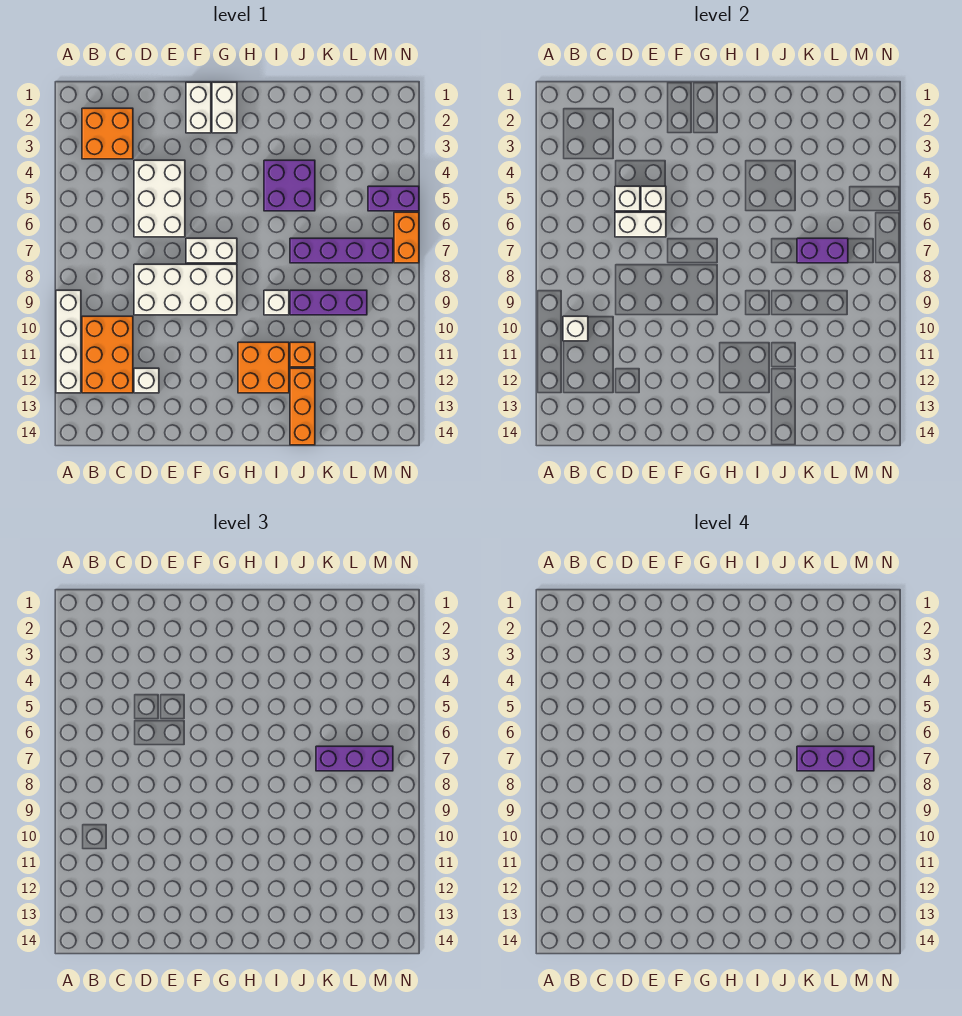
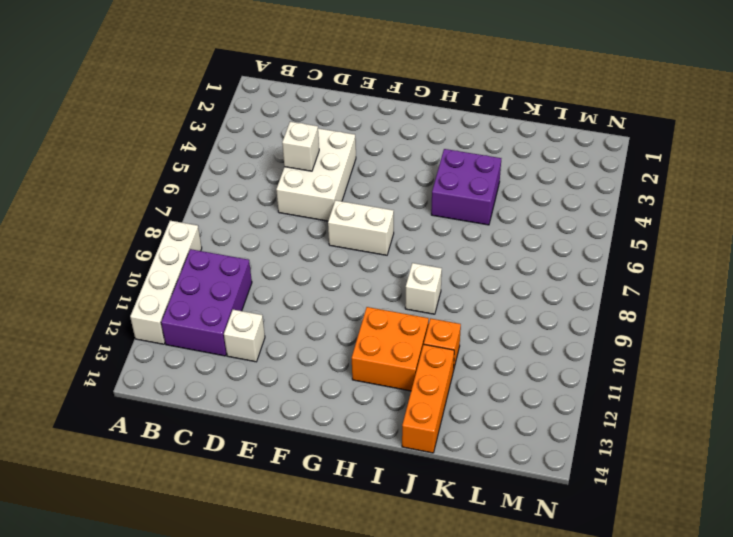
purple brick B10:C12 level 1 -> orange brick B10:C12 level 1
none -> orange brick B2:C3 level 1
none -> white brick D8:G9 level 1
none -> white brick F1:F2 level 1

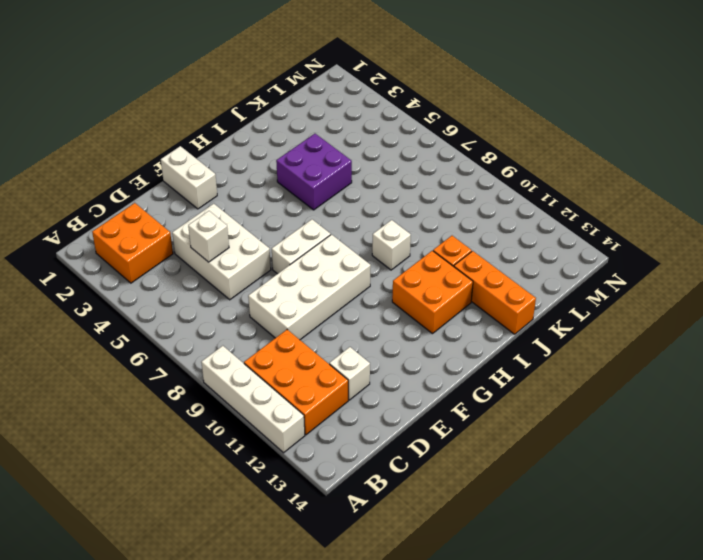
none -> white brick G1:G2 level 1
none -> purple brick J7:M7 level 1
none -> purple brick J9:L9 level 1

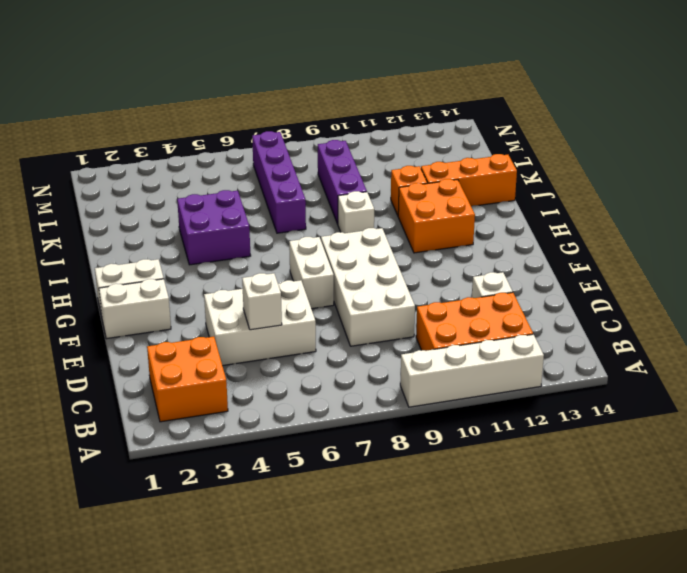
none -> purple brick M5:N5 level 1
none -> orange brick N6:N7 level 1
none -> white brick B10 level 2

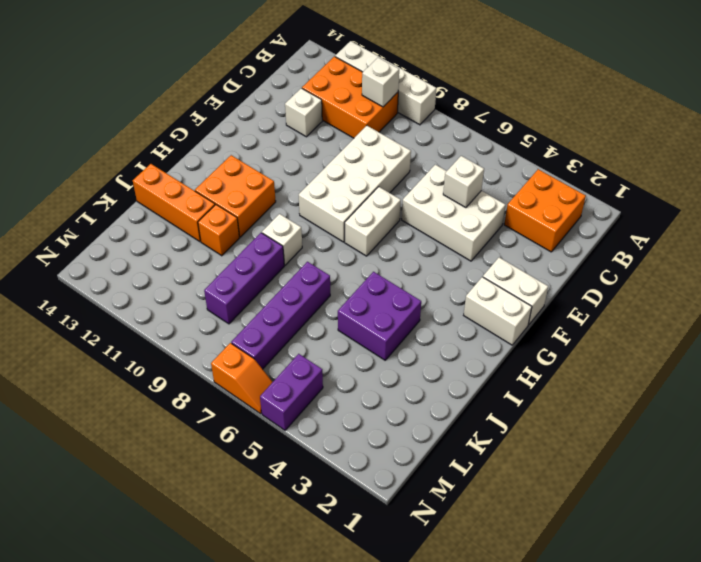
orange slope N6:N7 level 1 top 7 -> orange brick N6:N7 level 1
none -> white brick D6:E6 level 2
none -> white brick E5 level 2
none -> purple brick K7:L7 level 2

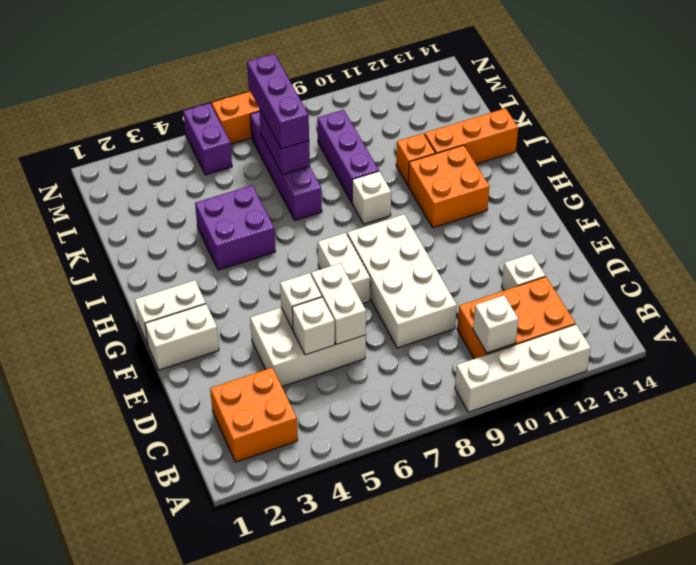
none -> purple brick K7:M7 level 4

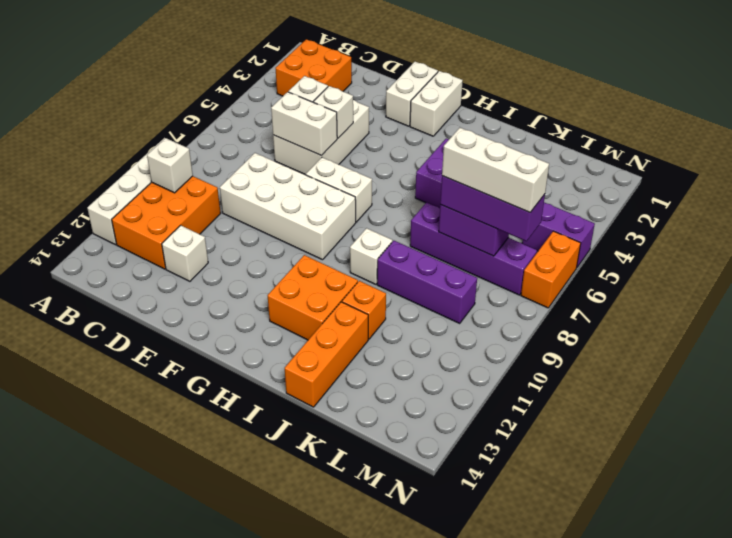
white brick K7:M7 level 4 -> purple brick K7:M7 level 4

